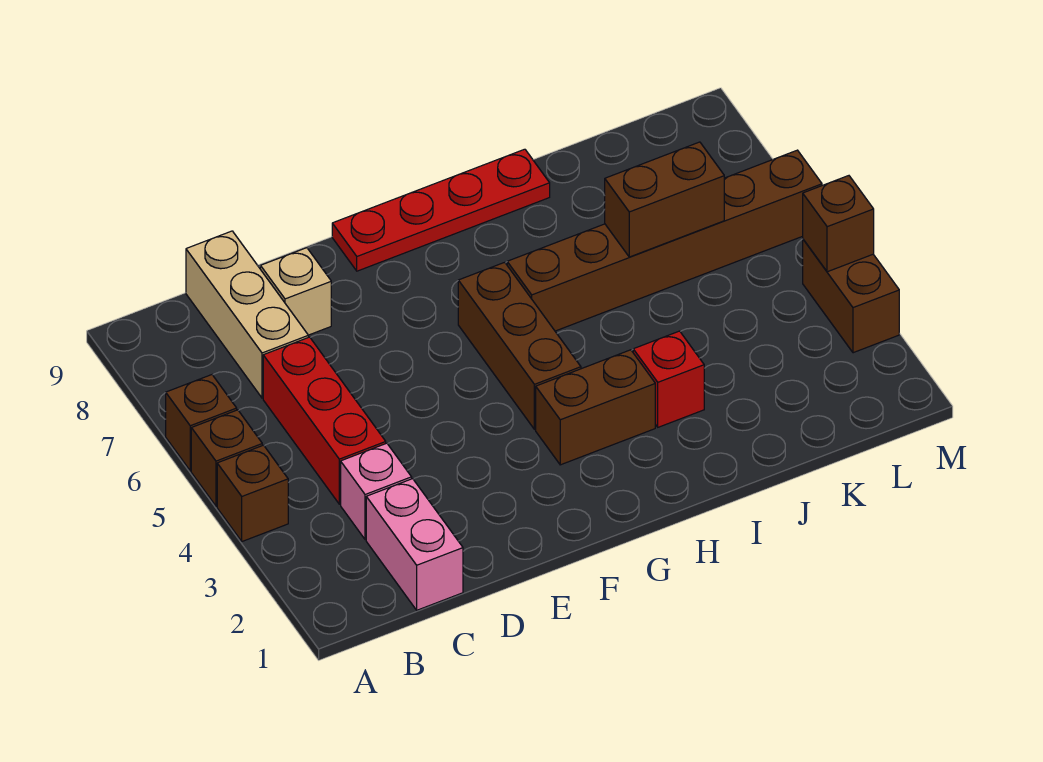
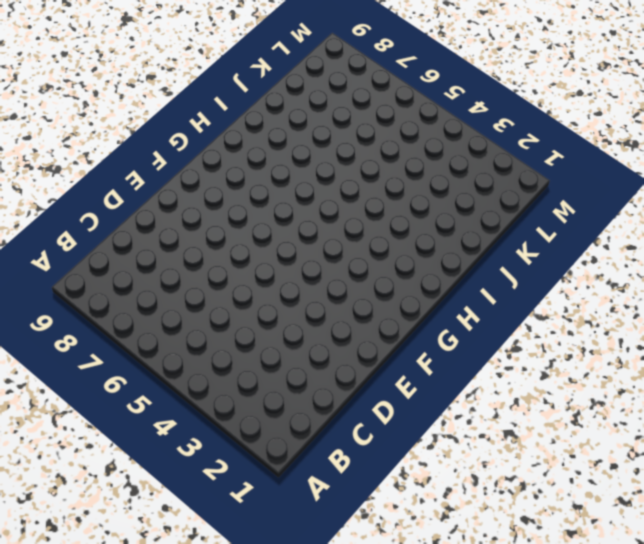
none -> brown brick A4 level 1
none -> brown brick A5 level 1
none -> brown brick A6 level 1

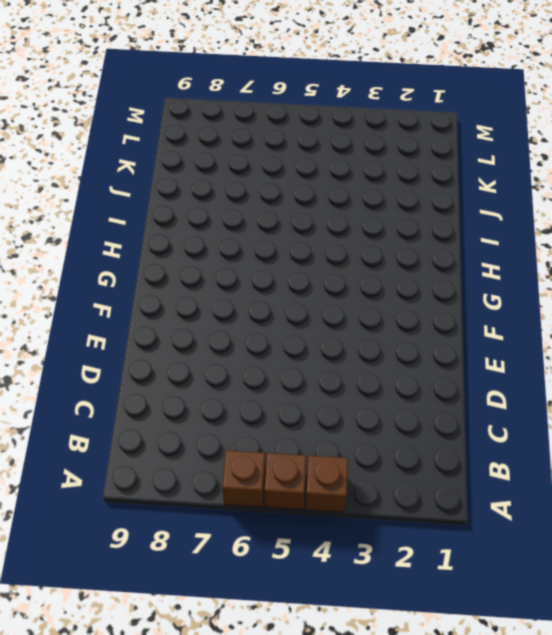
none -> pink brick C1:C2 level 1
none -> pink brick C3 level 1
none -> red brick C4:C6 level 1

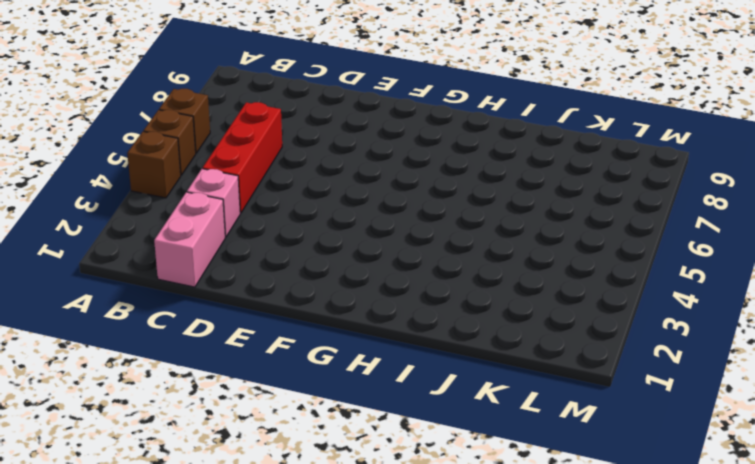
none -> tan brick C7:C9 level 1
none -> tan brick D8 level 1
none -> red plate F9:I9 level 1

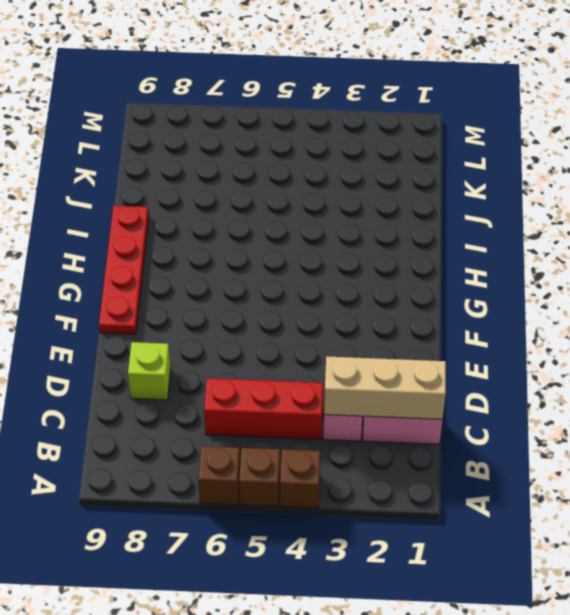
tan brick C1:C3 level 2 -> tan brick C7:C9 level 1
lime brick D8 level 1 -> tan brick D8 level 1
none -> brown brick G3:H3 level 1
none -> brown brick G4:G6 level 1
none -> brown brick H6:M6 level 1

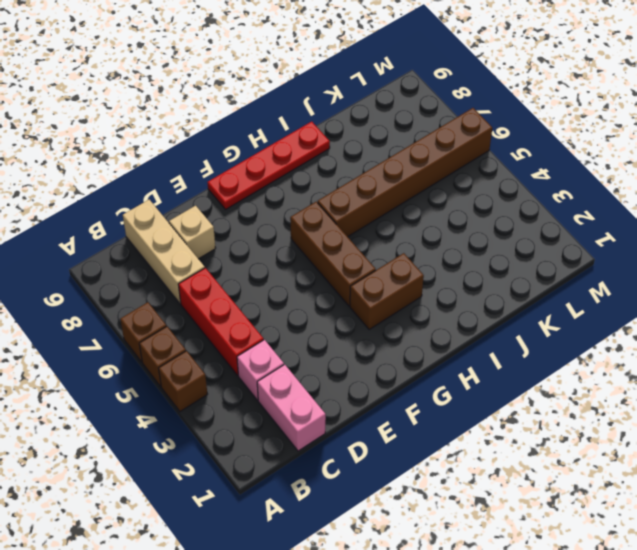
none -> red brick I3 level 1
none -> brown brick M3:M4 level 1
none -> brown brick J6:K6 level 2

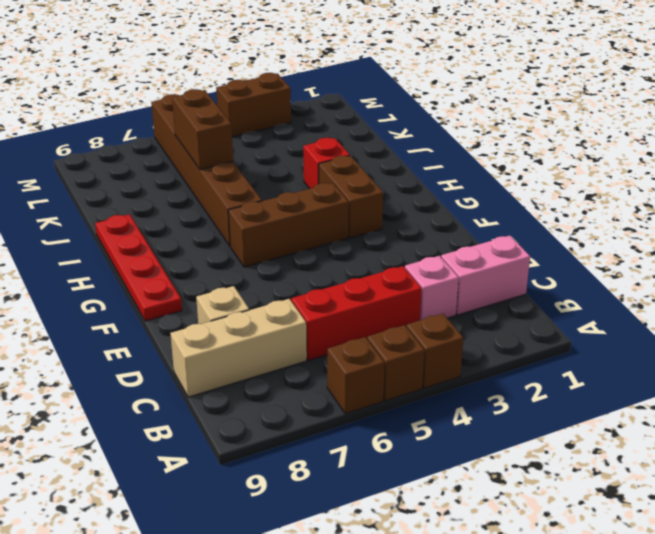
none -> brown brick M4 level 2

